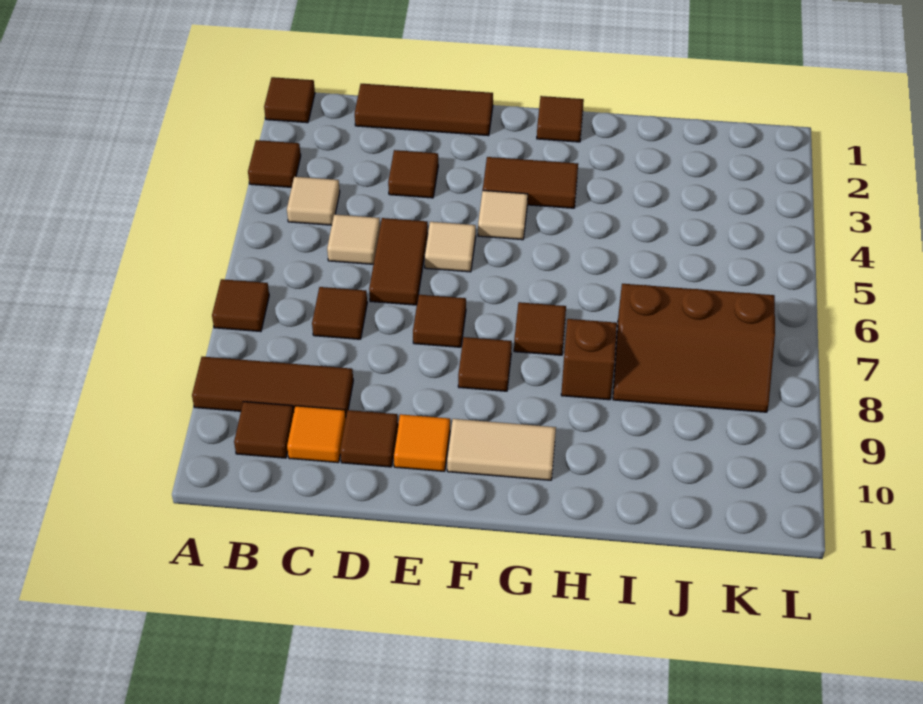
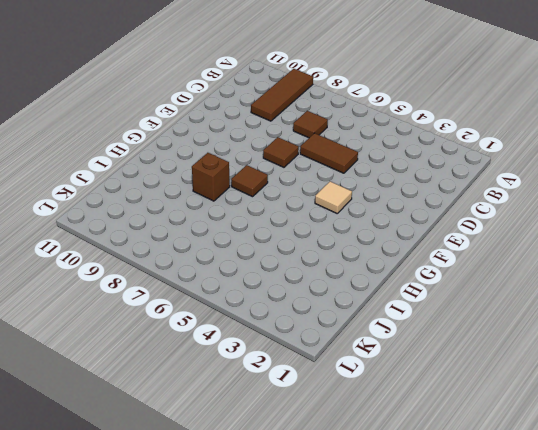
none -> brown tile A1 level 1
none -> brown tile A3 level 1
none -> brown tile A7 level 1

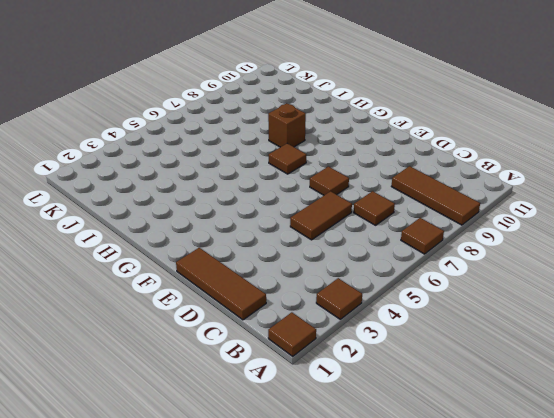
none -> tan tile B4 level 1
none -> brown tile B10 level 1
none -> tan tile C5 level 1

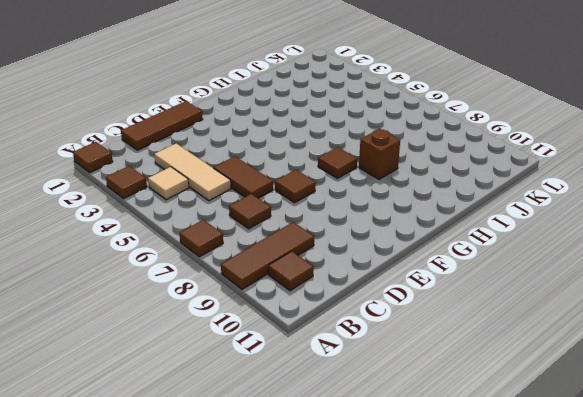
tan tile C3:C5 level 1 -> tan tile C5 level 1
none -> orange tile C10 level 1
none -> brown tile D3 level 1
none -> brown tile D10 level 1

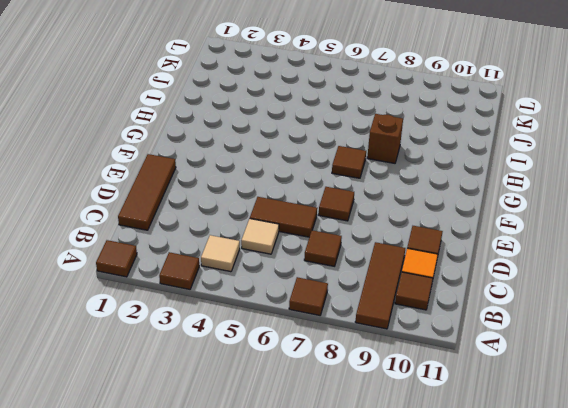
none -> brown tile D3 level 1
none -> tan tile E5 level 1
none -> orange tile E10 level 1

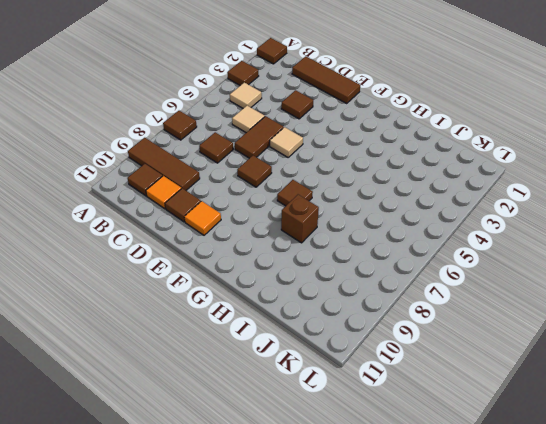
none -> brown tile F3:G3 level 1
none -> tan tile F4 level 1
none -> brown tile F8 level 1

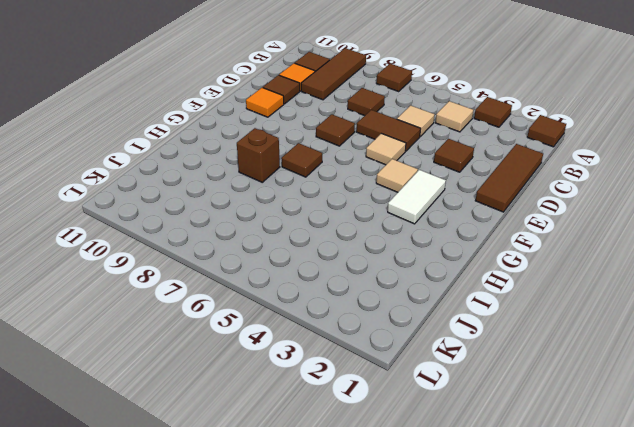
white tile F3:G3 level 1 -> brown tile F3:G3 level 1
none -> brown tile F8 level 1
none -> tan tile F10:G10 level 1
none -> brown tile G1 level 1

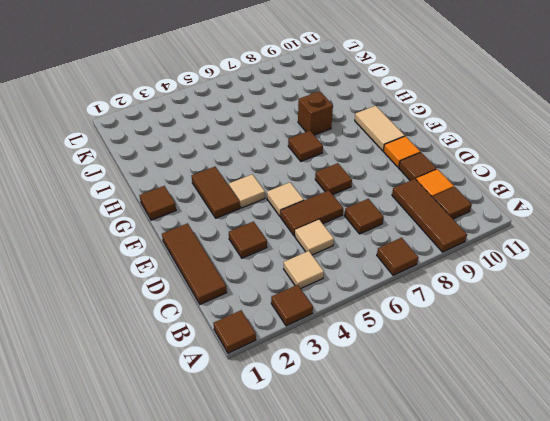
none -> brown tile F8 level 1
none -> brown slope I7:K8 level 1 top 7

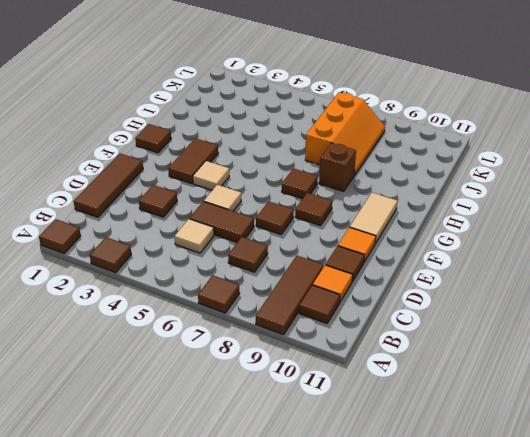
orange slope I7:K8 level 1 top 7 -> brown slope I7:K8 level 1 top 7
none -> tan tile B4 level 1

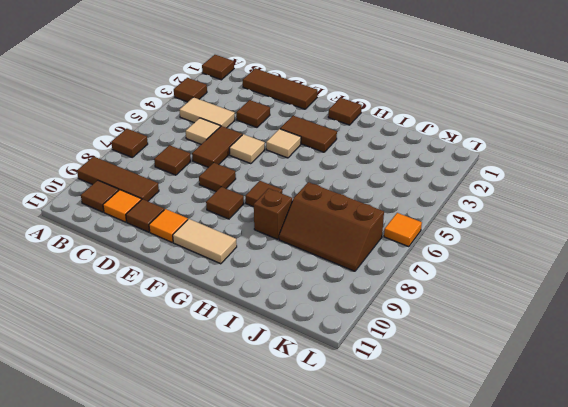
tan tile B4:C4 level 1 -> tan tile B4 level 1
orange tile L6 level 1 -> none

